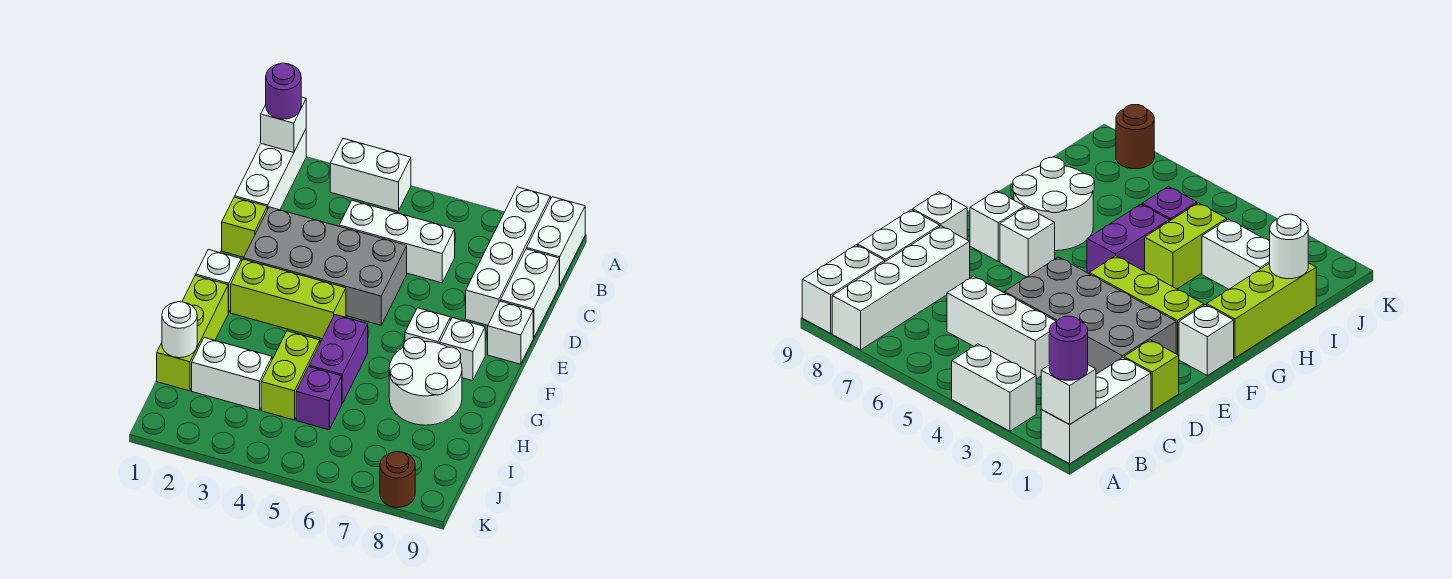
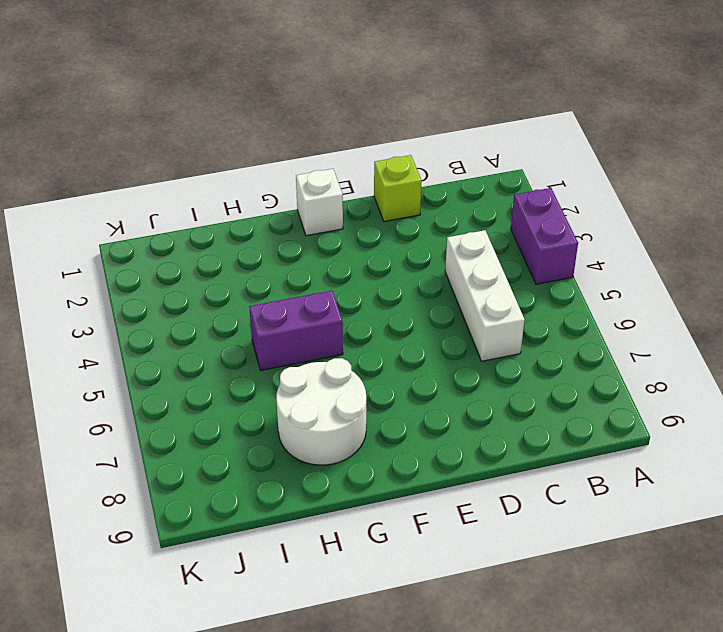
purple brick A3:A4 level 1 -> white brick A3:A4 level 1
none -> white brick A1:C1 level 1
none -> white brick A8:D8 level 1
none -> white brick A9:B9 level 1

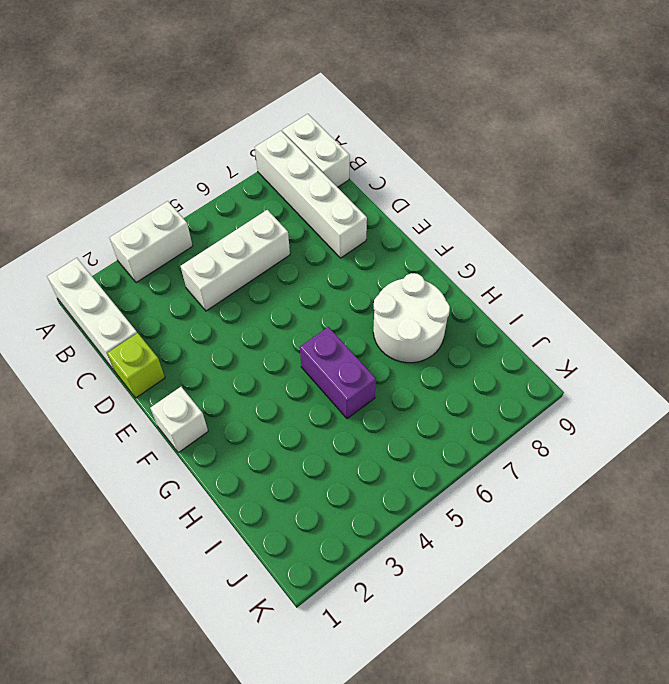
none -> white brick C9:D9 level 1
none -> grey brick D2:E5 level 1
none -> white brick E9 level 1

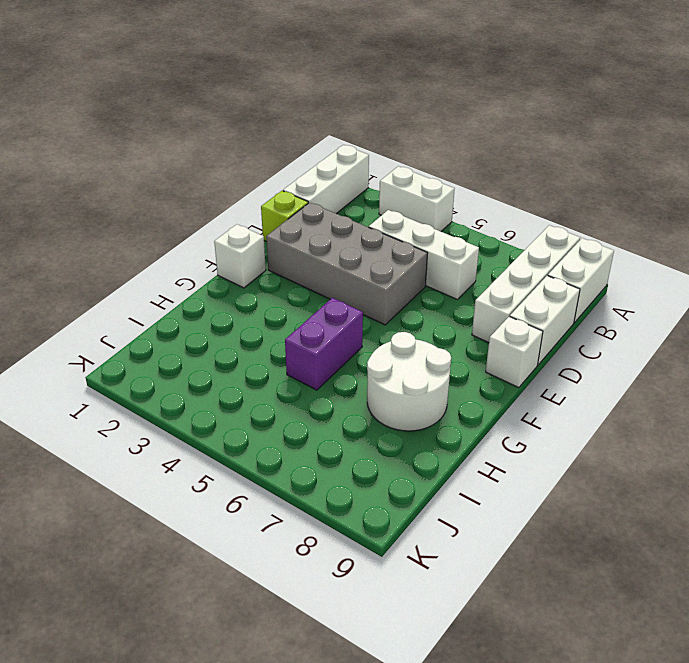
none -> lime brick F2:F4 level 1
none -> white brick F7 level 1
none -> white brick F8 level 1

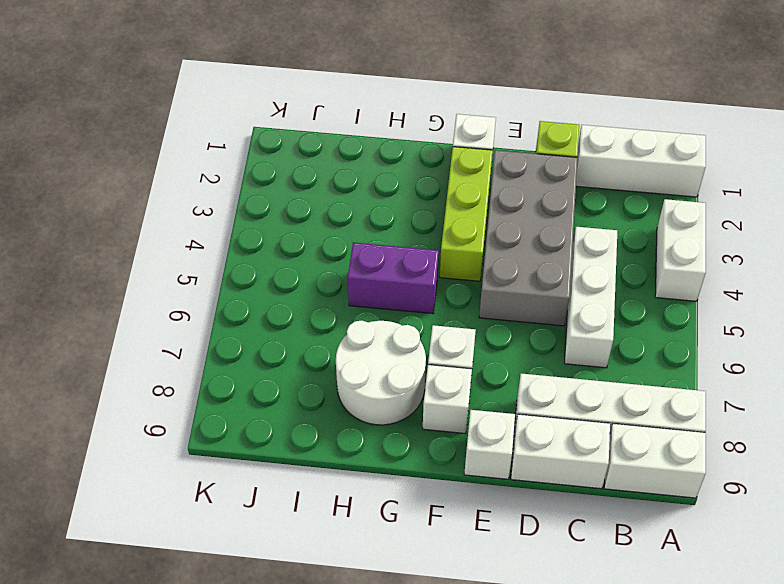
none -> lime brick G1:I1 level 1
none -> lime brick H4:I4 level 1
none -> white brick I2:I3 level 1

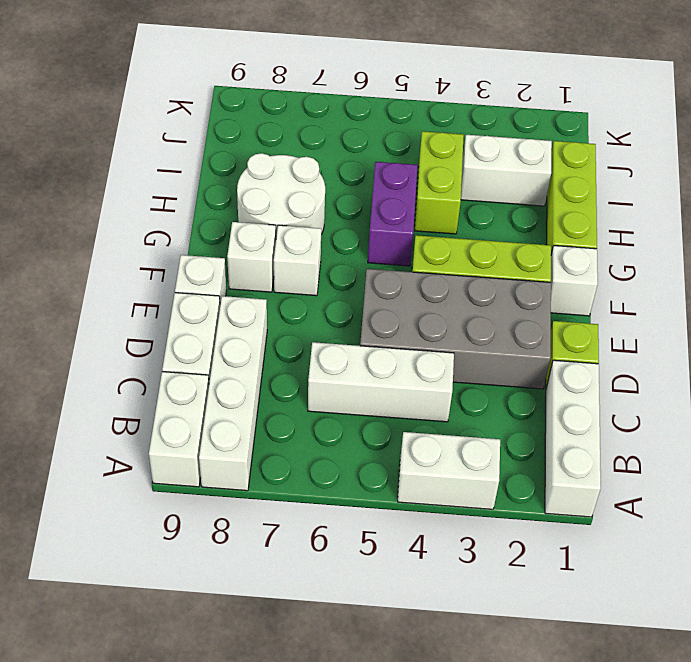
none -> purple brick I5 level 1
none -> brown round brick K8 level 1
none -> white brick A1 level 2

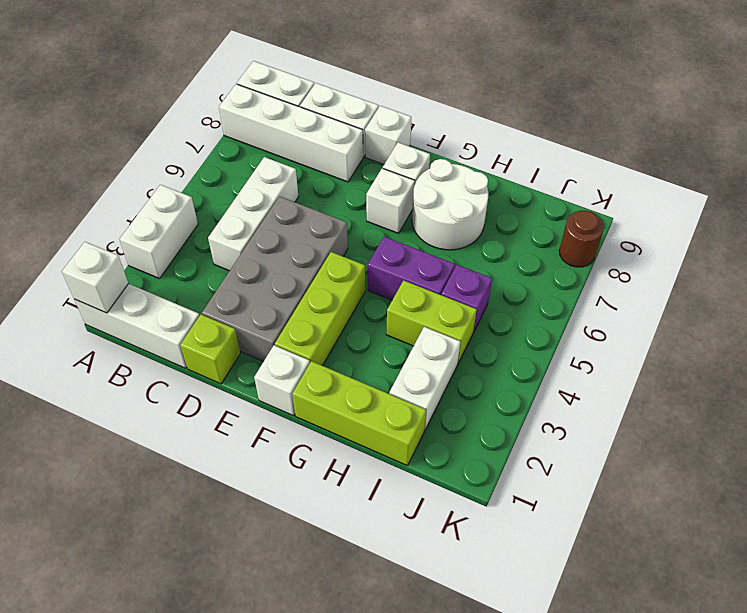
none -> white round brick I1 level 2
none -> purple round brick A1 level 3

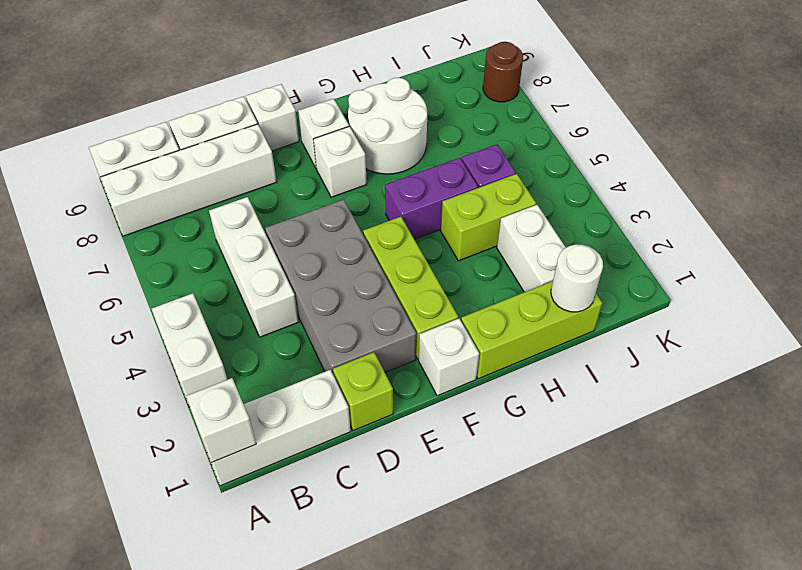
none -> purple round brick A1 level 3

